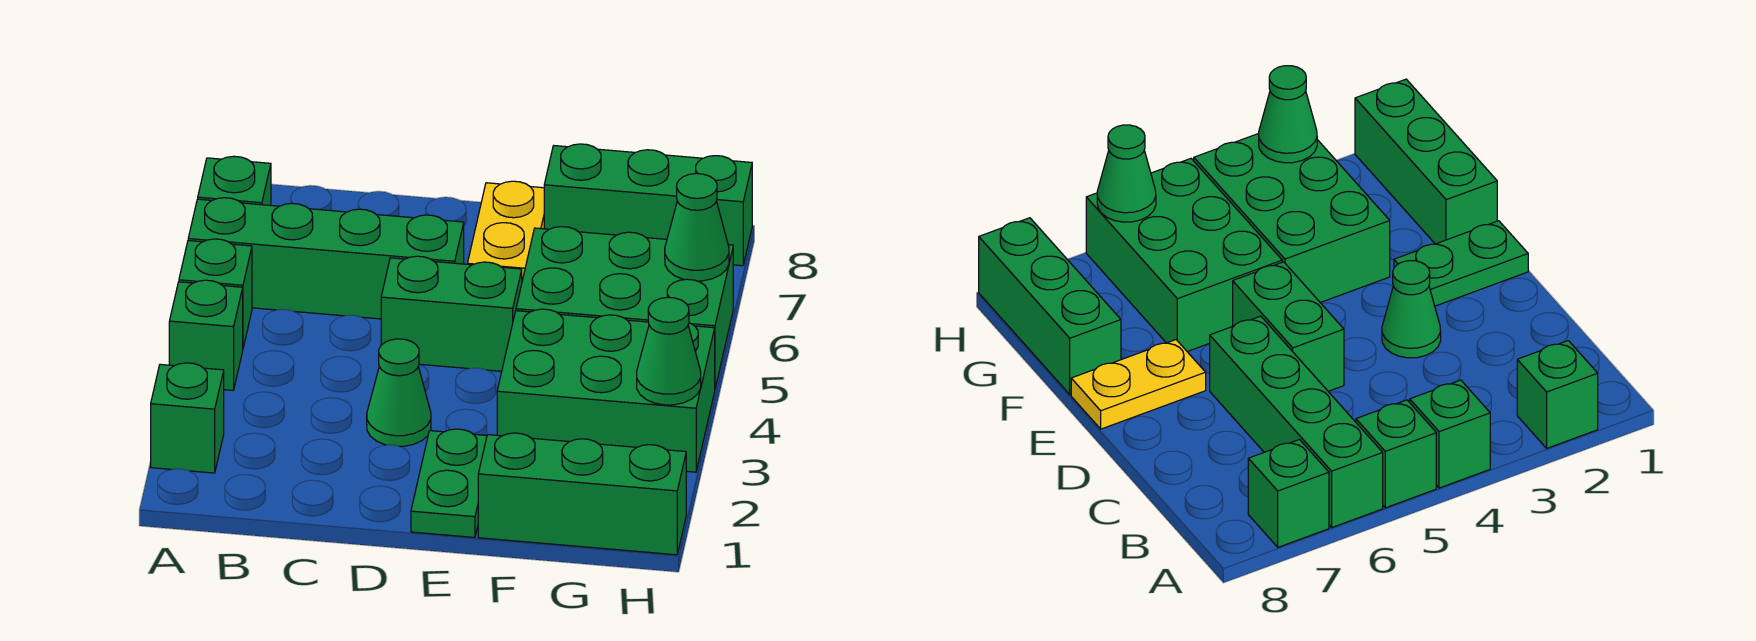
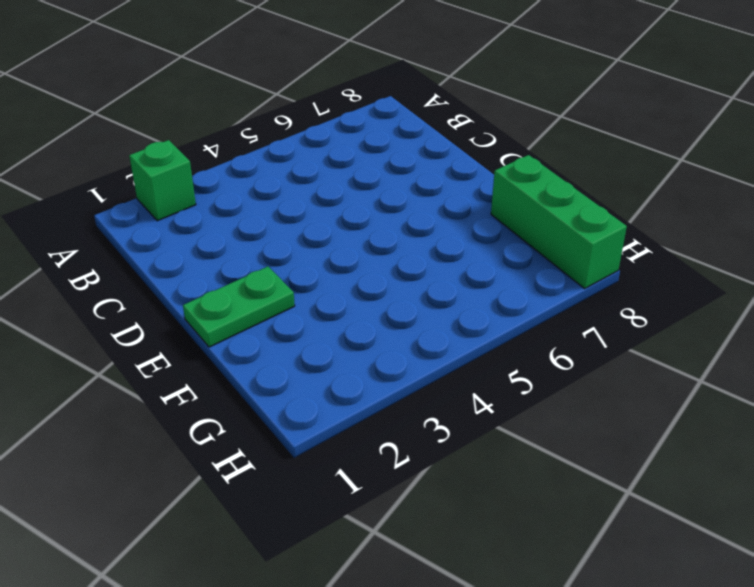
none -> green brick A4 level 1
none -> green brick A5 level 1
none -> green brick A6:D6 level 1

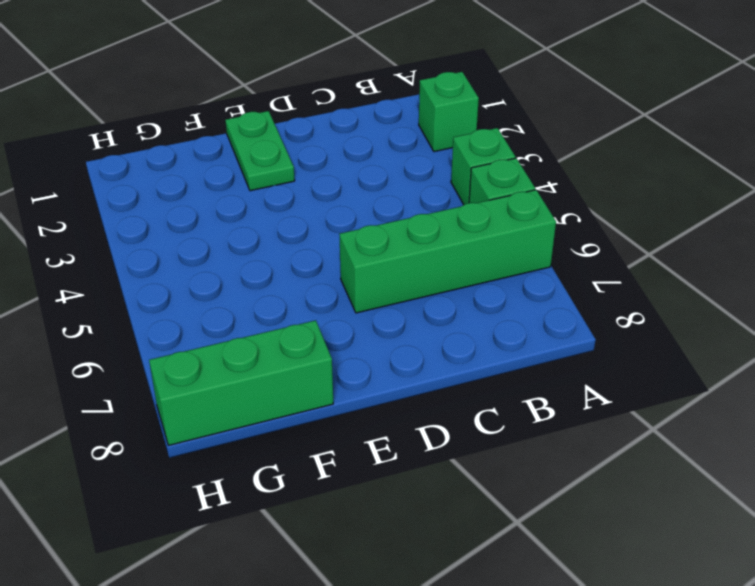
none -> green brick A7 level 1
none -> green cone D3 level 1
none -> green brick D5:E5 level 1

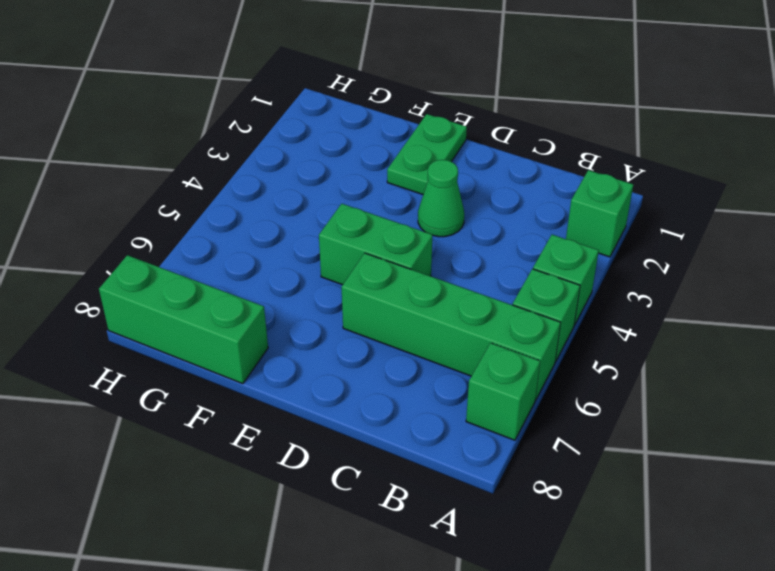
none -> yellow plate E7:E8 level 1
none -> green brick F1:H1 level 1
none -> green brick F3:H4 level 1

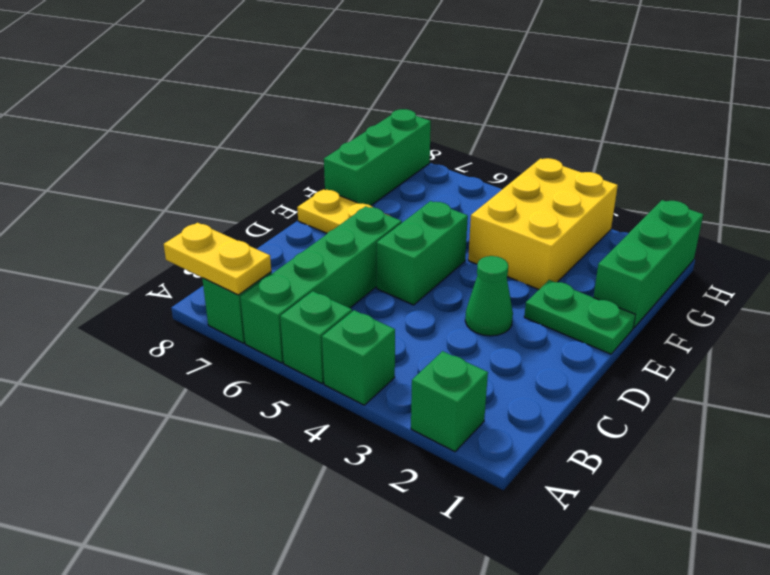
yellow plate A7:A8 level 2 -> none
yellow brick F3:H4 level 1 -> green brick F3:H4 level 1
none -> green brick F5:H6 level 1
none -> green cone H3 level 2
none -> green cone H6 level 2

